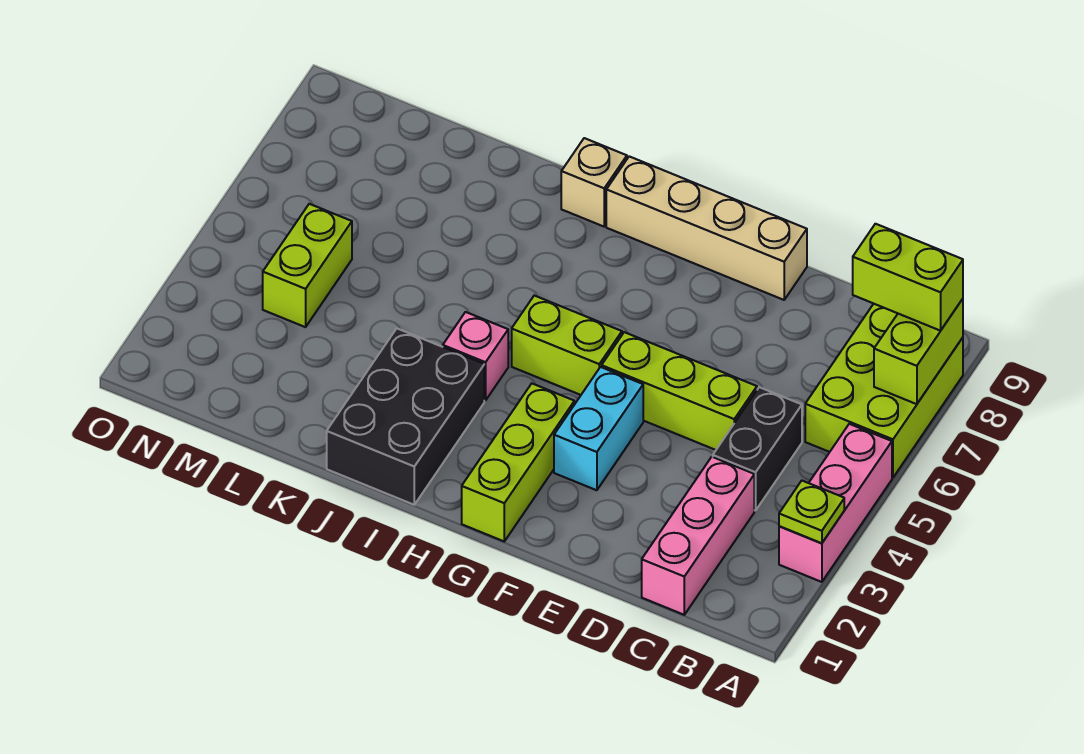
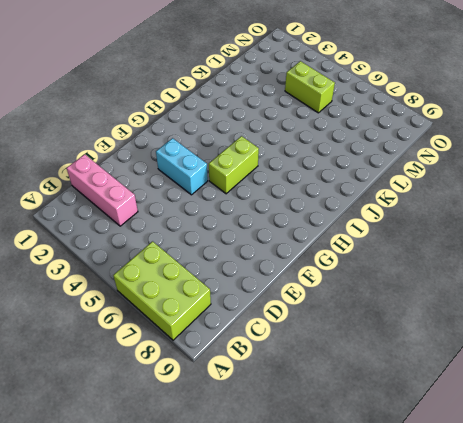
none -> pink brick A3:A5 level 1
none -> black brick C4:C5 level 1
none -> lime brick D5:F5 level 1

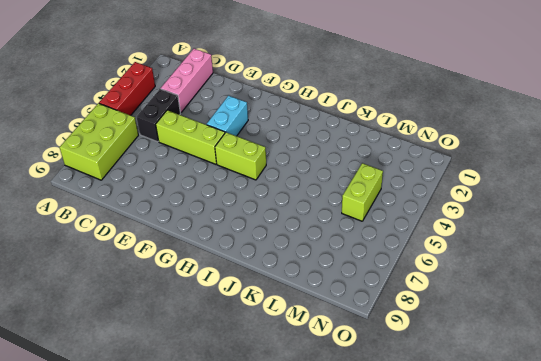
red brick A3:A5 level 1 -> pink brick A3:A5 level 1
none -> tan brick E9:H9 level 1
none -> lime brick G1:G3 level 1
none -> black brick I1:J3 level 1

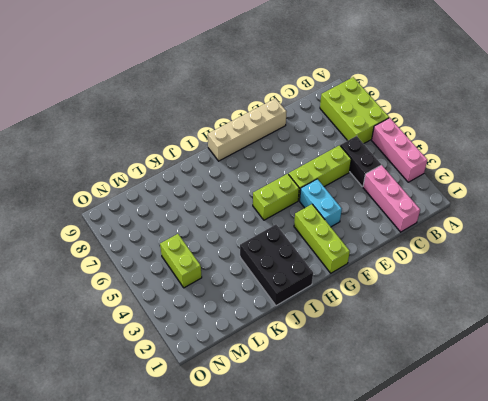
none -> pink brick I4 level 1
none -> tan brick I9 level 1
none -> lime plate A3 level 2

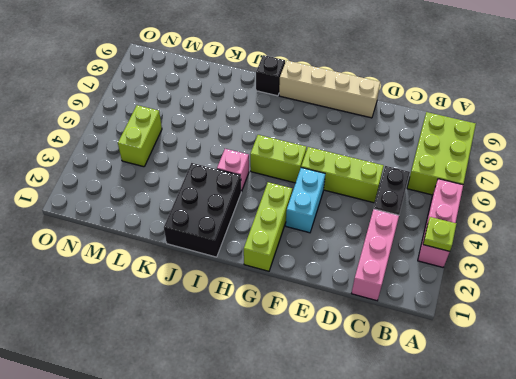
black brick I9 level 1 -> tan brick I9 level 1
none -> lime brick A7:A8 level 2
none -> lime brick A8:B8 level 3

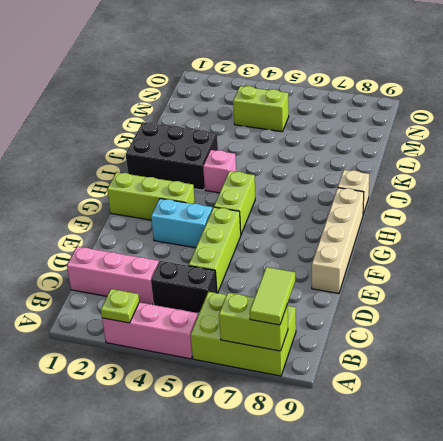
lime tile A8:B8 level 3 -> lime brick A8:B8 level 3

